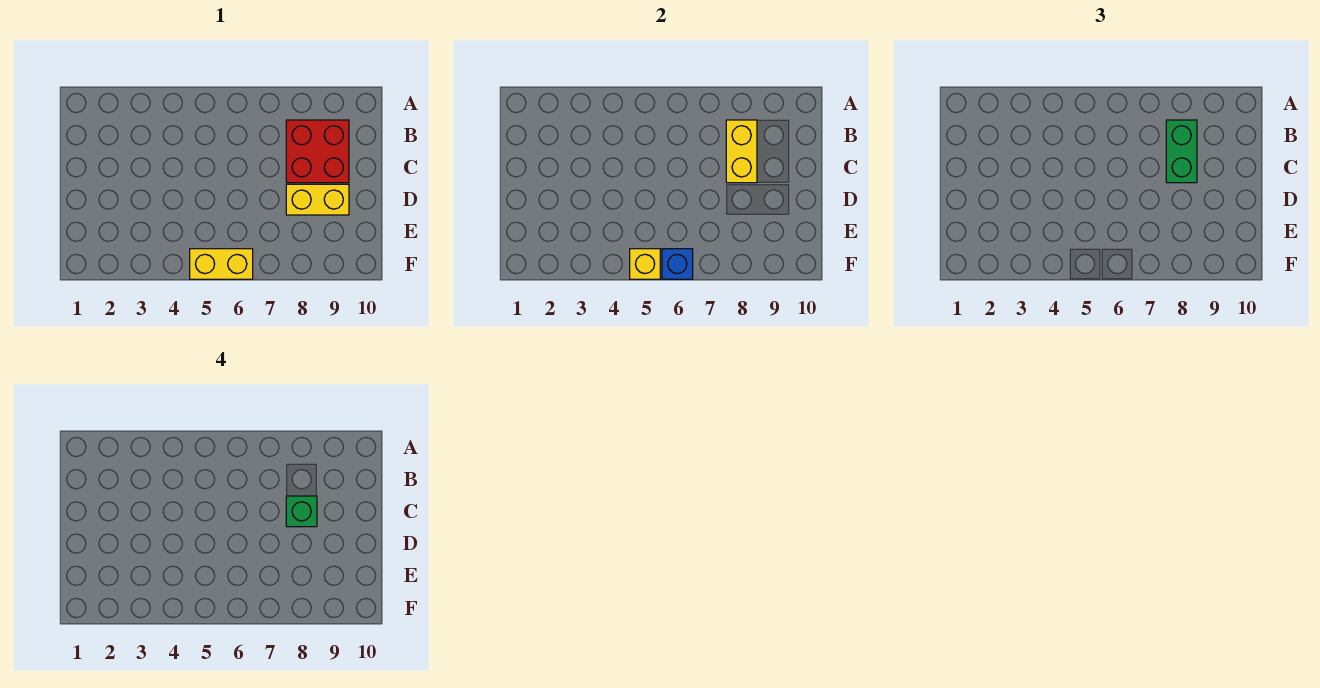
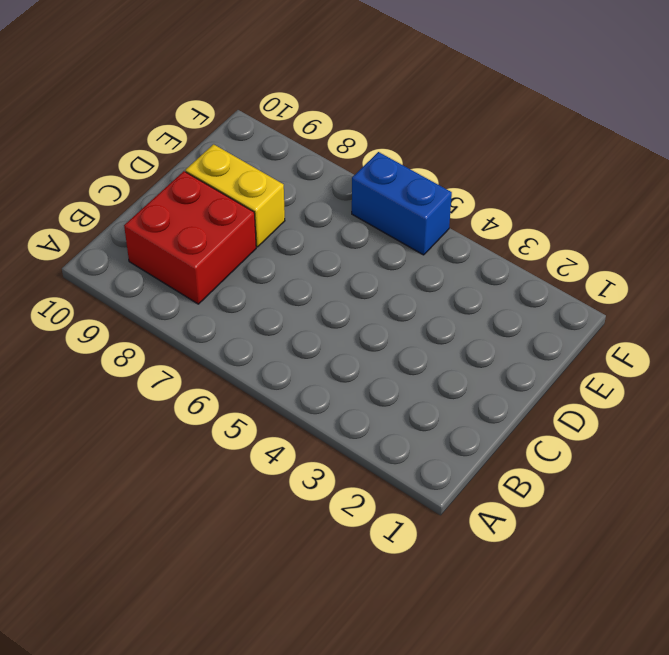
blue brick F5:F6 level 1 -> yellow brick F5:F6 level 1
none -> yellow brick B8:C8 level 2
none -> yellow brick F5 level 2

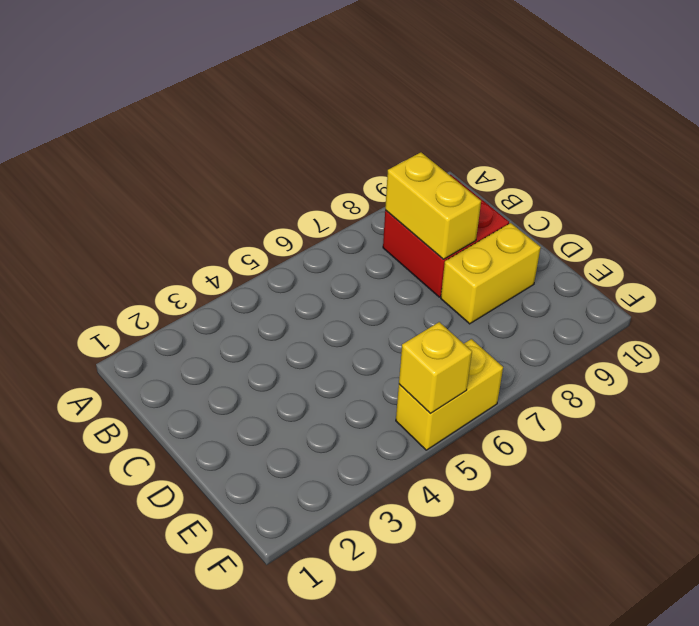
none -> blue brick F6 level 2
none -> green brick B8:C8 level 3

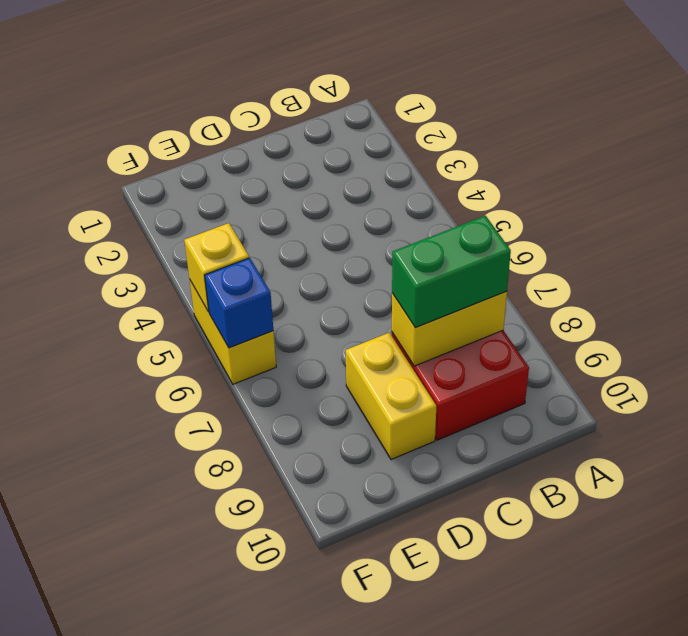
none -> green brick C8 level 4

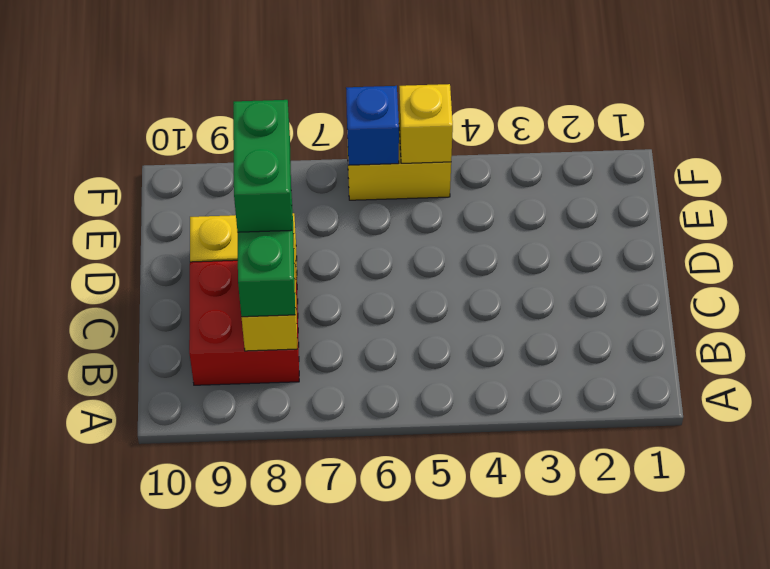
green brick C8:D8 level 4 -> green brick C8 level 4

